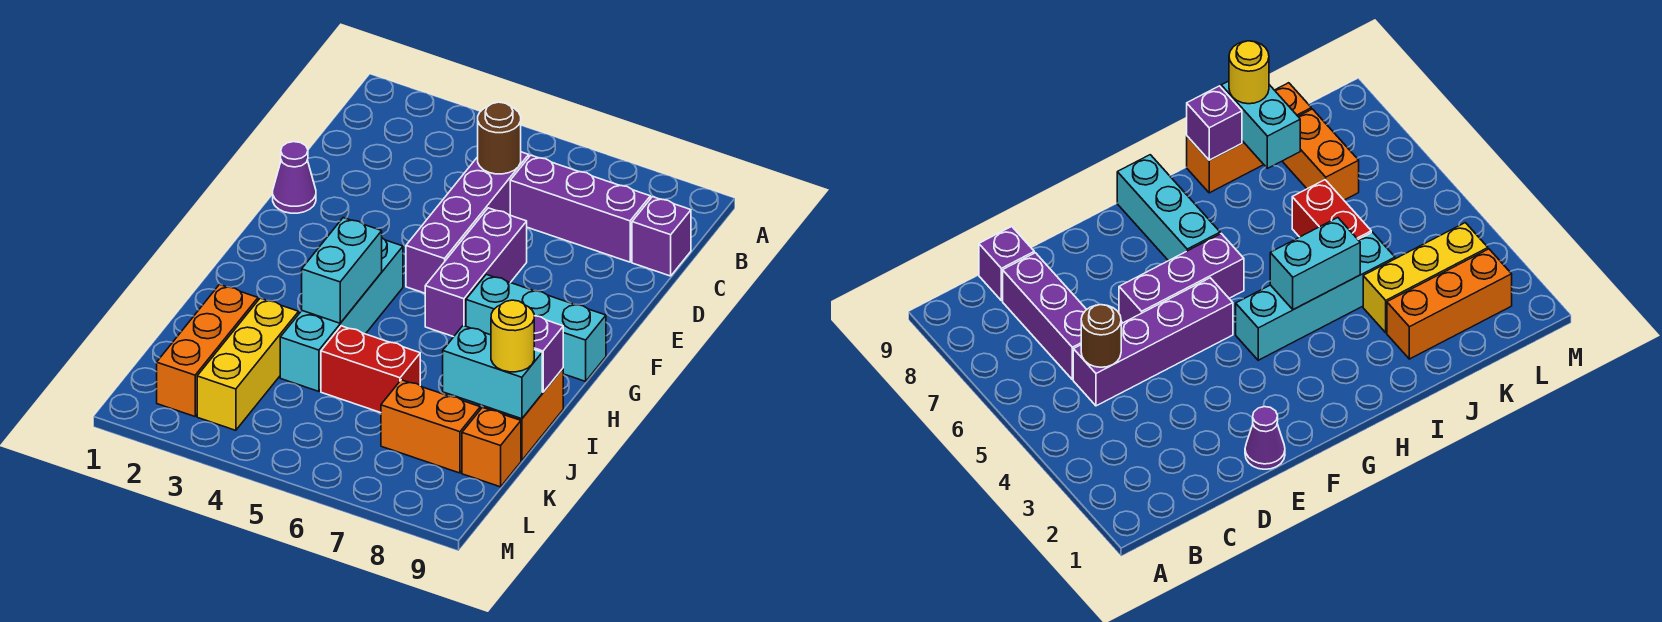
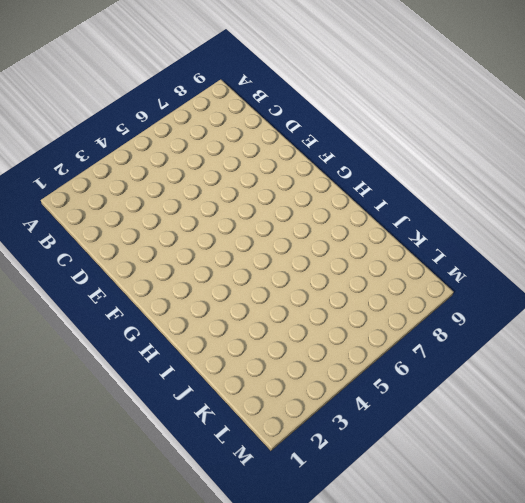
none -> purple brick C5:F5 level 1
none -> purple brick C6:C8 level 1
none -> purple brick C9 level 1

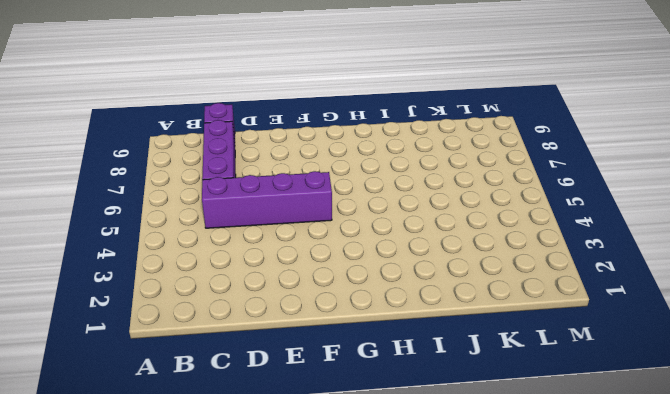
none -> purple cone E1 level 1
none -> purple brick E6:G6 level 1
none -> cyan brick G4:J4 level 1

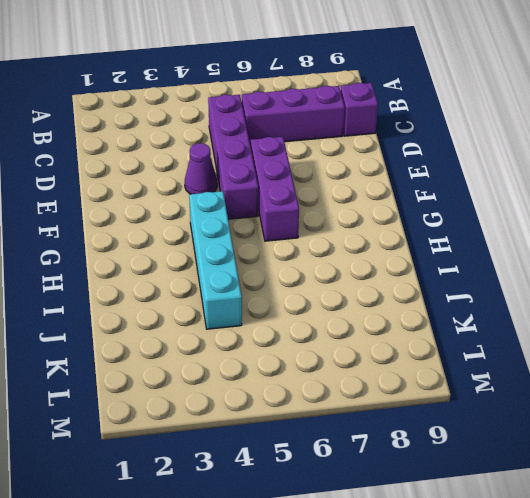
purple cone E4 level 1 -> purple cone E1 level 1
none -> cyan brick G7:G9 level 1
none -> orange brick I9:J9 level 1
none -> orange brick J2:L2 level 1

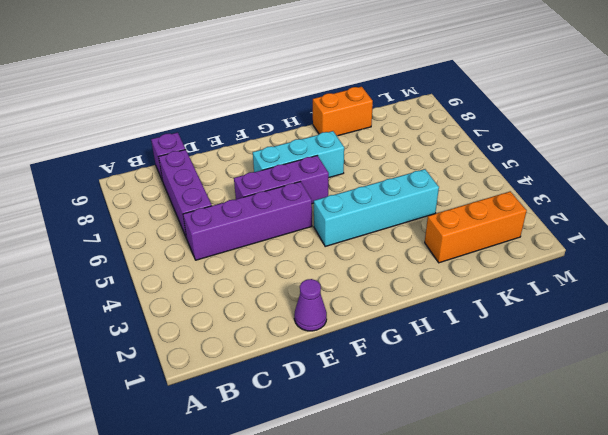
cyan brick F7:H7 level 1 -> cyan brick G7:G9 level 1
none -> yellow brick J3:L3 level 1
none -> red brick J5:J6 level 1
none -> orange brick K7:K8 level 1

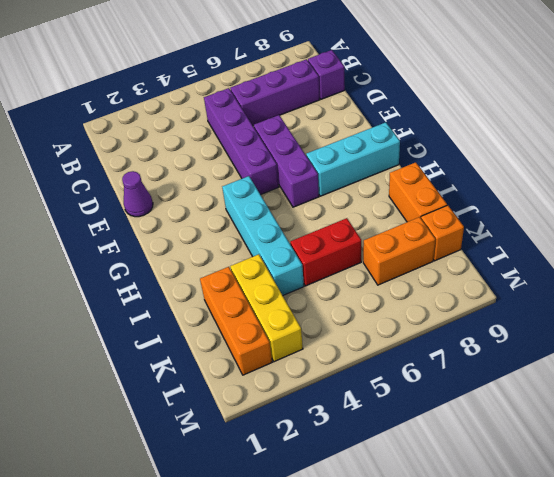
none -> brown round brick C5 level 2
none -> cyan brick H4:I4 level 2
none -> purple brick I9 level 2

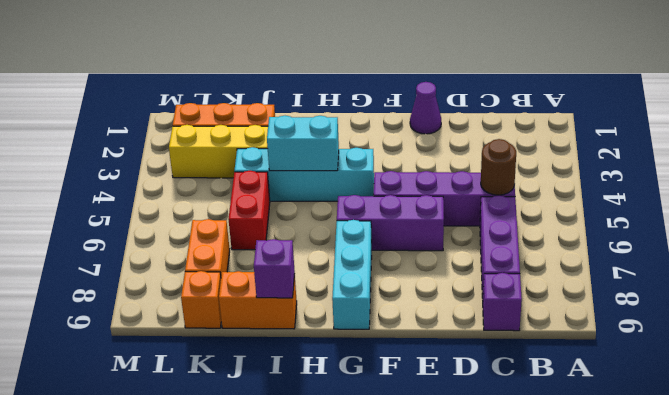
none -> cyan brick J8:J9 level 2
none -> yellow round brick J9 level 3

